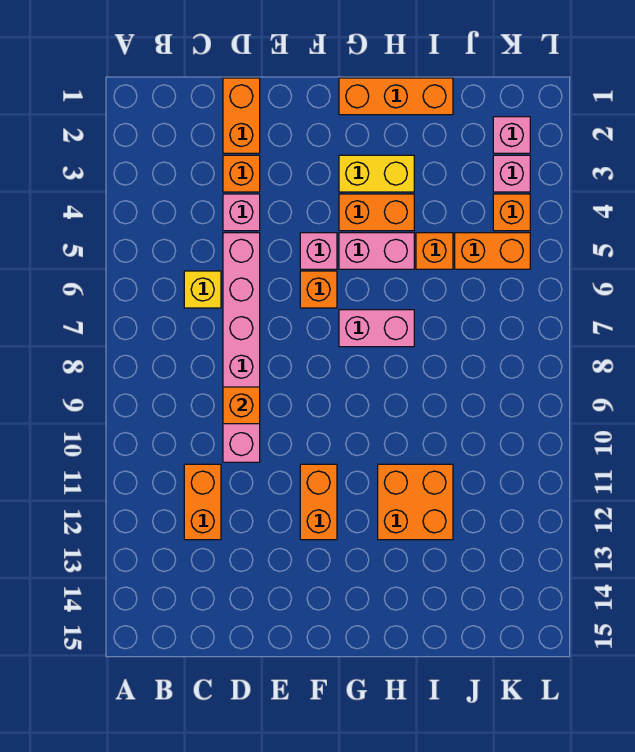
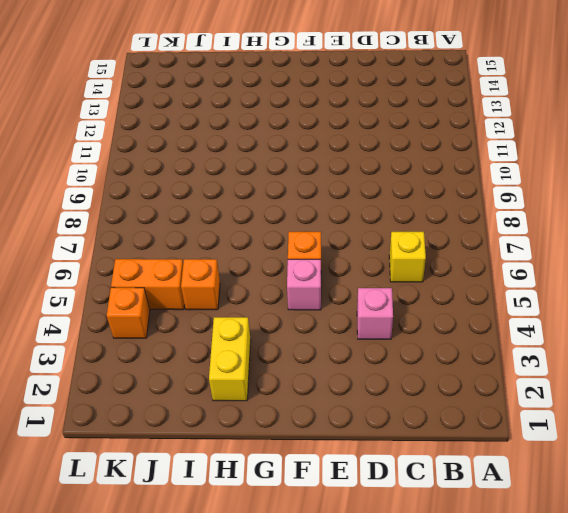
yellow brick H2:H3 level 1 -> yellow brick G3:H3 level 1
none -> orange brick C11:C12 level 1
none -> orange brick D1:D2 level 1
none -> orange brick D3 level 1

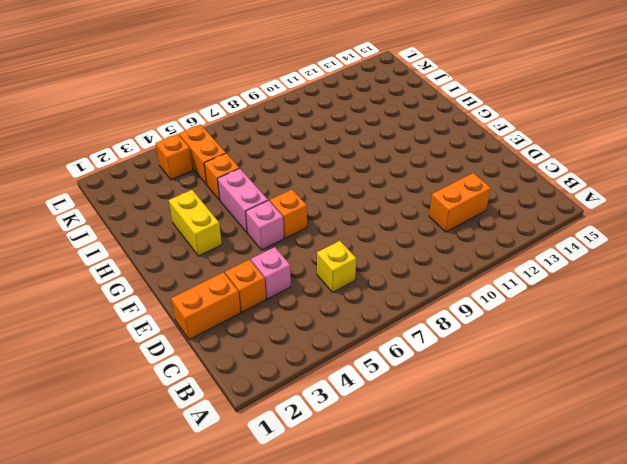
none -> pink brick D5:D10 level 1
none -> orange brick F11:F12 level 1
none -> orange brick G1:I1 level 1

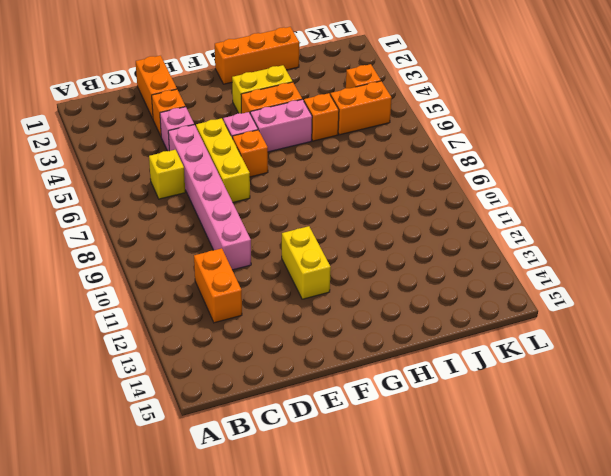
yellow brick E5:E7 level 1 -> none
yellow brick F11:F12 level 1 -> orange brick F11:F12 level 1
none -> pink brick G7:H7 level 1
none -> orange brick H11:I12 level 1
none -> pink brick K2 level 1

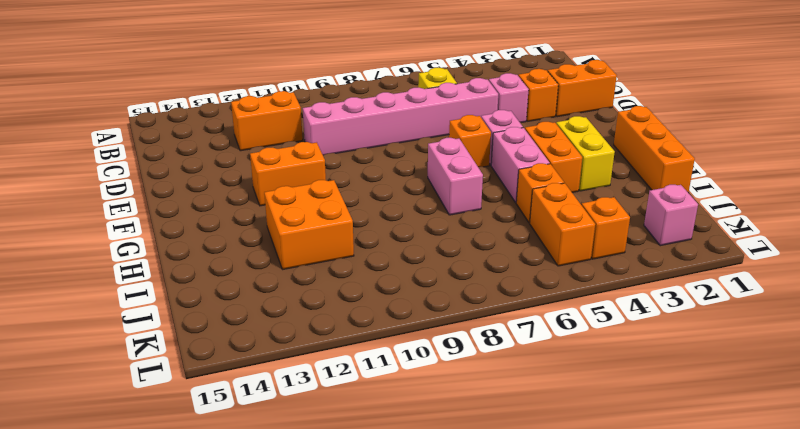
none -> pink brick K3 level 1
none -> orange brick D9 level 2

